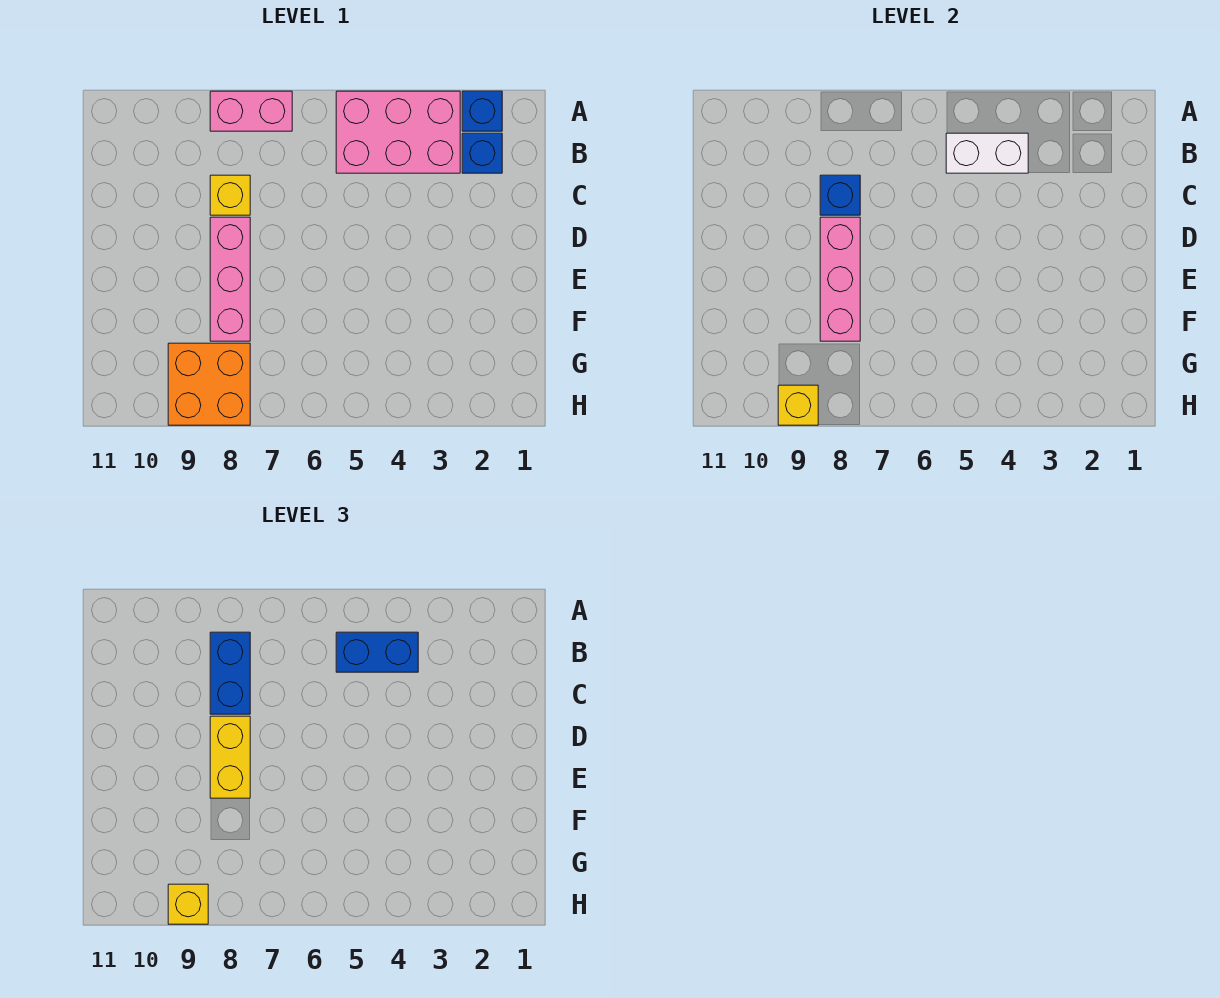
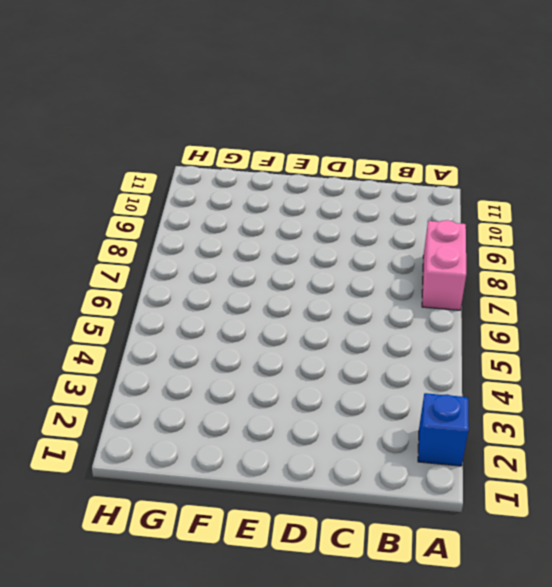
none -> pink brick A3:B5 level 1
none -> blue brick B2 level 1
none -> yellow brick C8 level 1

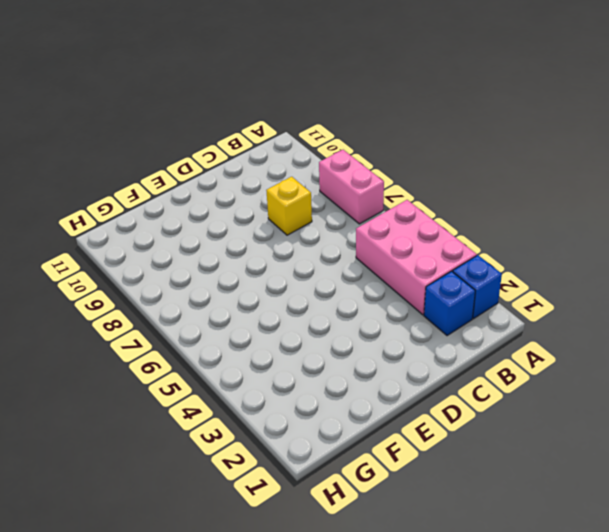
none -> pink brick D8:F8 level 1
none -> orange brick G8:H9 level 1
none -> white brick B4:B5 level 2

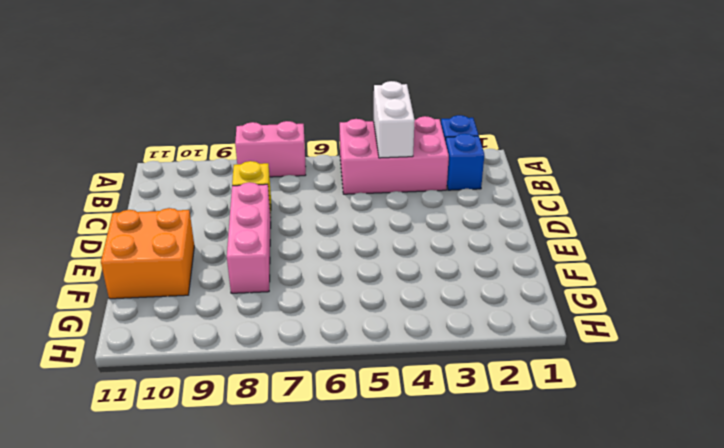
white brick A4:B4 level 2 -> white brick B4:B5 level 2
orange brick E10:F11 level 1 -> orange brick G8:H9 level 1
none -> blue brick C8 level 2
none -> pink brick D8:F8 level 2
none -> yellow brick H9 level 2

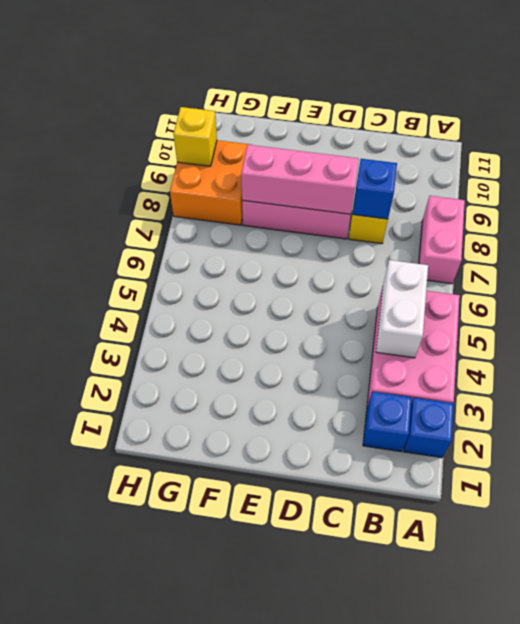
none -> blue brick B4:B5 level 3
none -> blue brick B8:C8 level 3
none -> yellow brick D8:E8 level 3

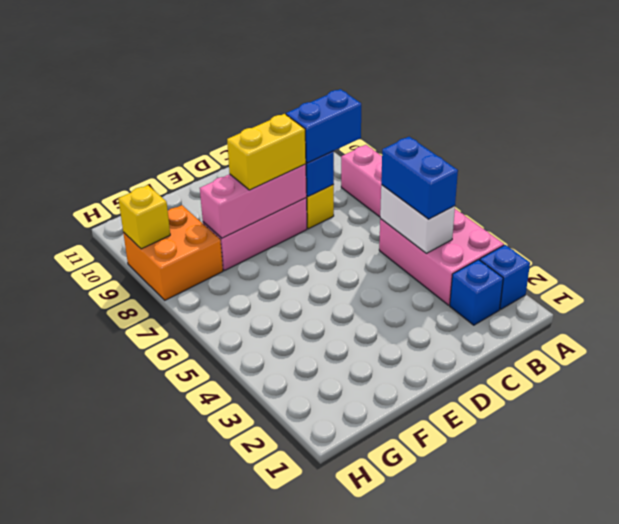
none -> yellow brick H9 level 3

